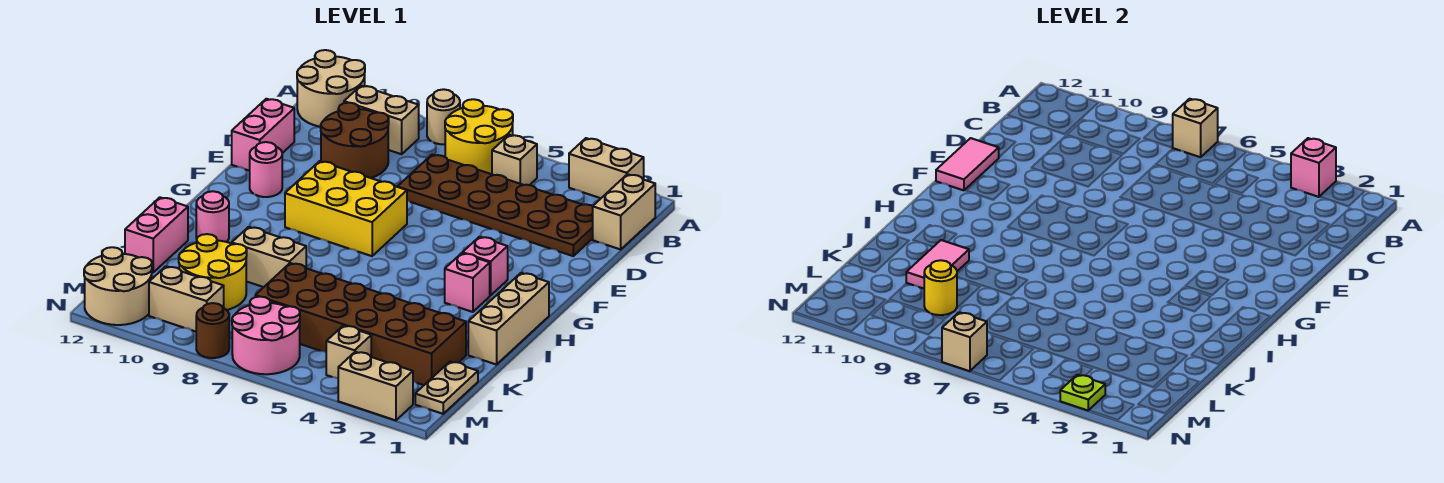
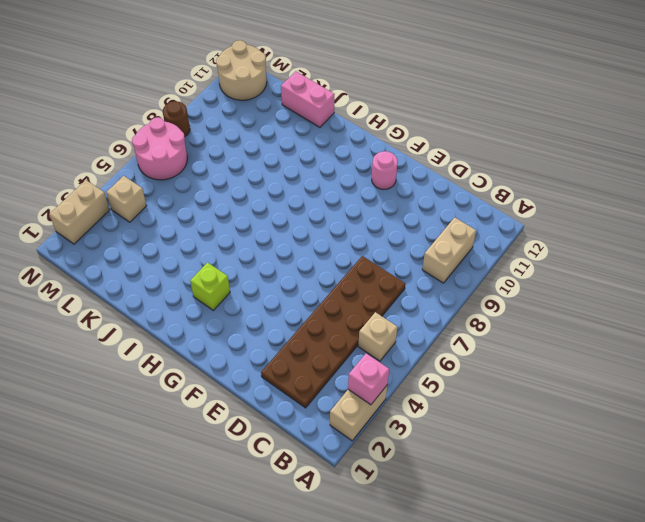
lime brick H3 level 1 -> pink brick H3 level 1
none -> yellow round brick A6:B7 level 1
none -> tan round brick A8 level 1
none -> tan round brick A11:B12 level 1
none -> tan brick B1:C1 level 1

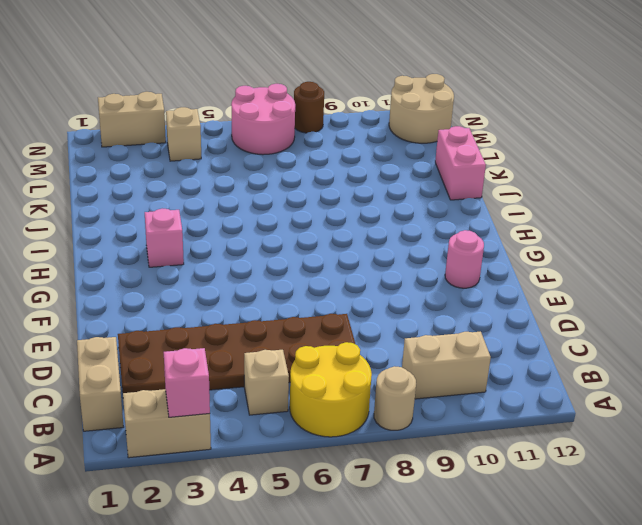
none -> tan round brick A11:B12 level 1
none -> brown round brick C9:D10 level 1
none -> pink brick D12:E12 level 1
none -> yellow brick F7:G9 level 1

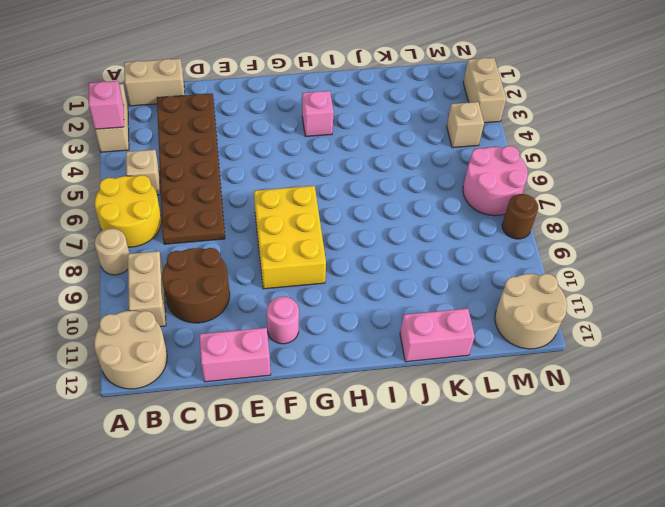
none -> pink brick G3 level 1
none -> tan brick H1:J1 level 1
none -> pink round brick I11 level 1
none -> tan brick J8:J9 level 1

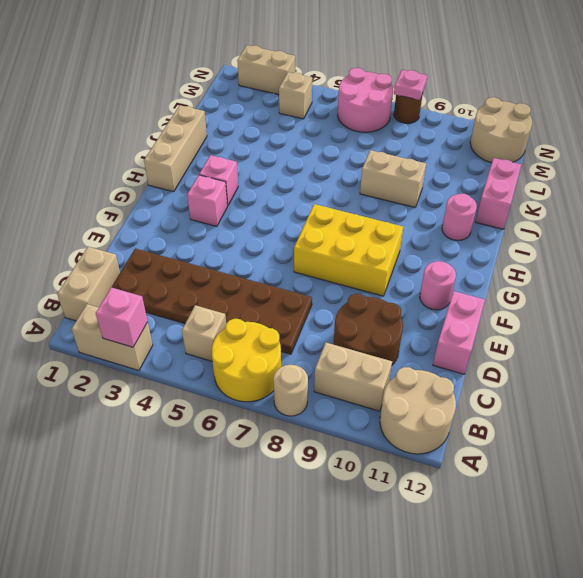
pink plate N8 level 2 -> none
none -> brown brick K2:L7 level 1
none -> yellow round brick K9:L10 level 1
none -> tan plate L1:M1 level 1
none -> tan brick M9:M10 level 1

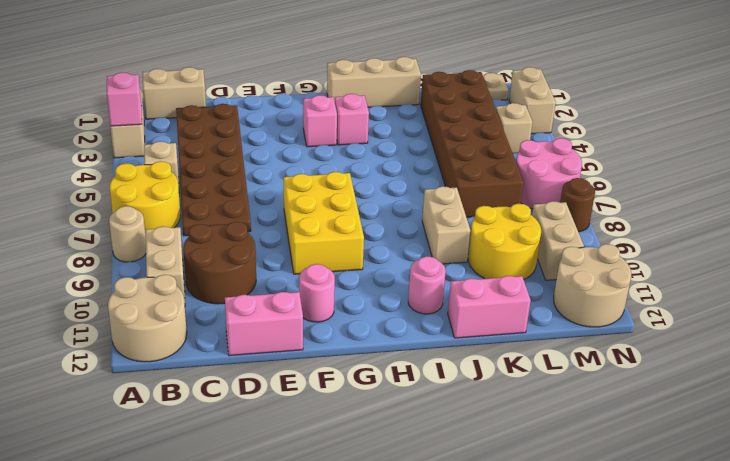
none -> tan brick A7 level 2
none -> pink tile E12:F12 level 2
none -> pink tile J10:K10 level 2
none -> yellow round brick L9 level 2

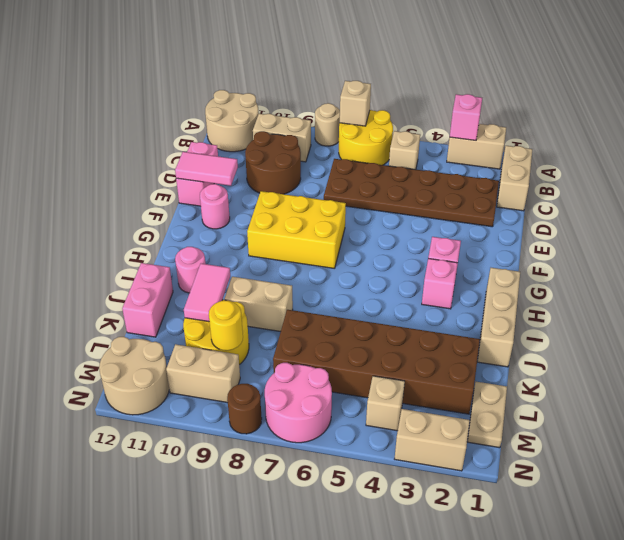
pink tile E11:E12 level 2 -> pink tile E12:F12 level 2
none -> lime plate N3 level 2
none -> tan brick N7 level 2

